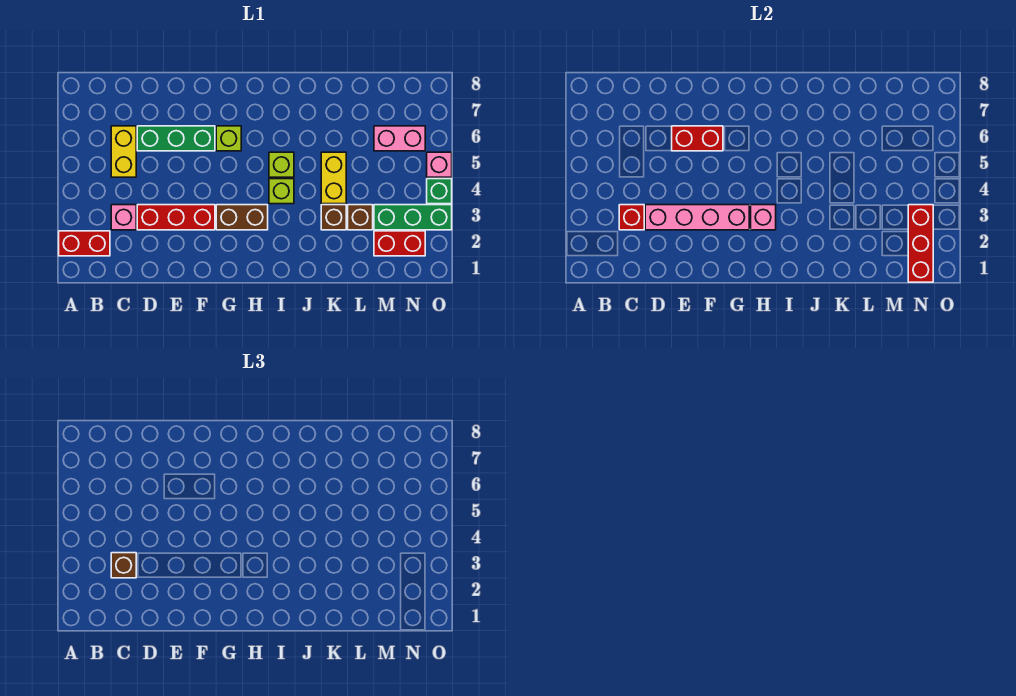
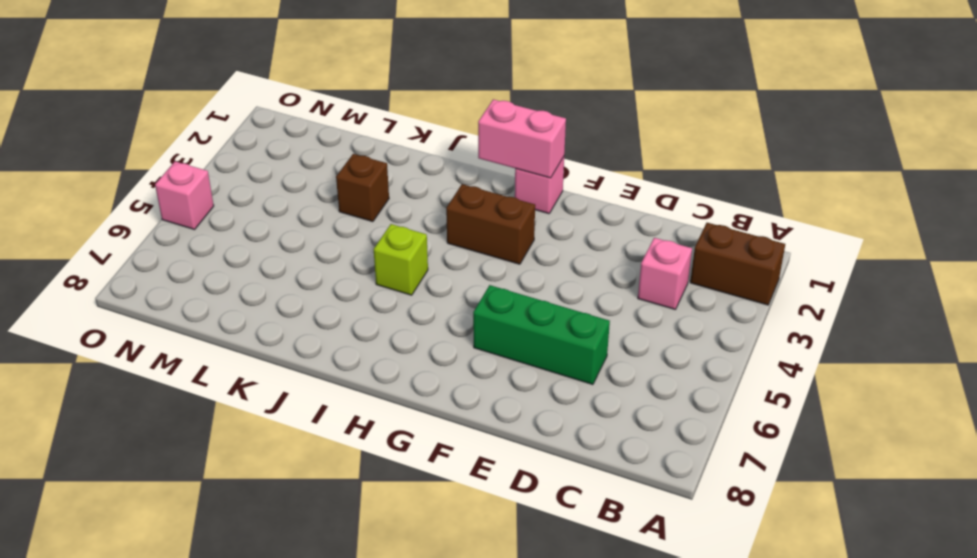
brown brick A2:B2 level 1 -> red brick A2:B2 level 1
pink brick G1 level 1 -> pink brick H3 level 2
pink brick G1:H1 level 2 -> pink brick M6:N6 level 1
none -> yellow brick C5:C6 level 1
none -> red brick D3:F3 level 1
none -> lime brick G6 level 1

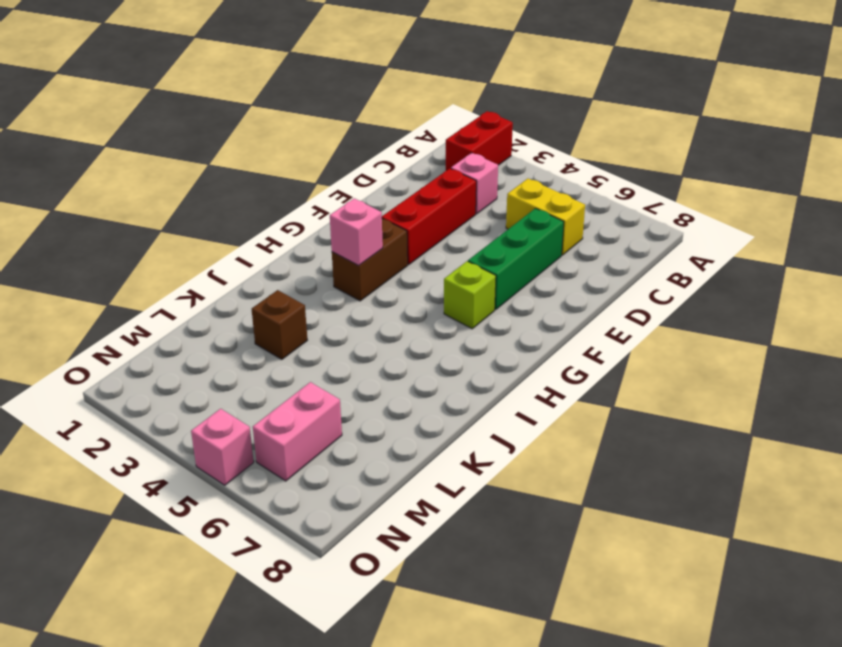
none -> lime brick I4 level 1
none -> lime brick I5 level 1
none -> yellow brick K4:K5 level 1

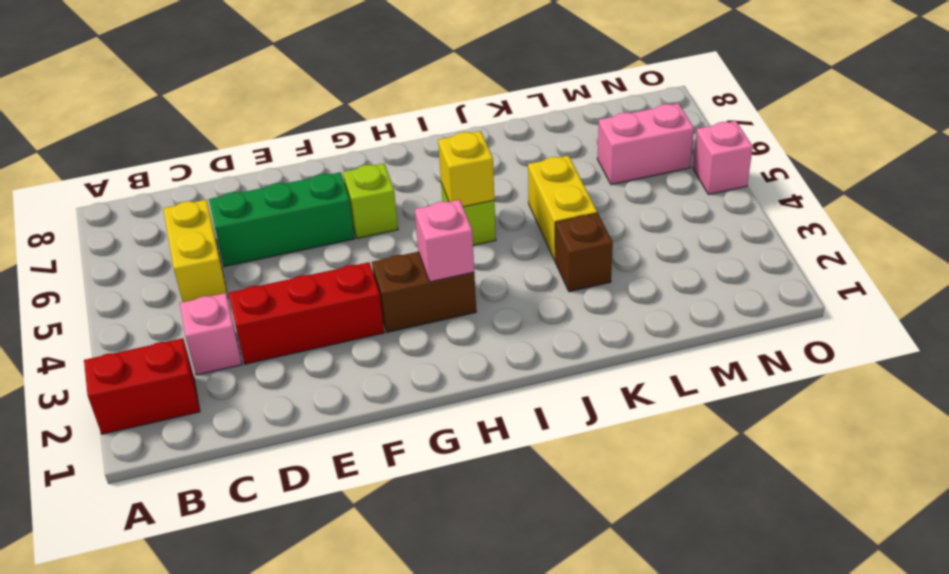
yellow brick I5 level 2 -> none
none -> lime brick I4 level 1
none -> brown brick L3 level 1
none -> red brick M2:N2 level 1

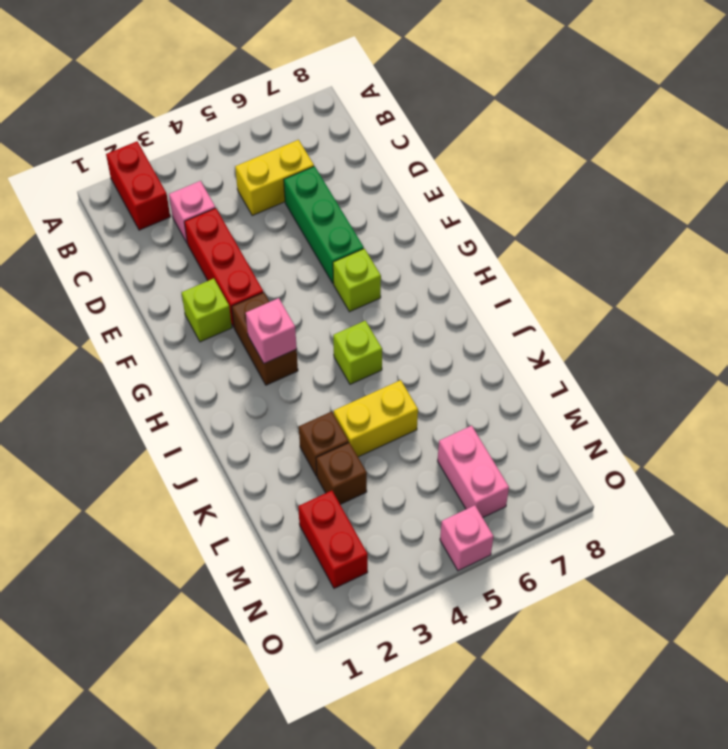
lime brick F2 level 1 -> lime brick I4 level 1
none -> green brick M3:O3 level 1
none -> green brick O4 level 1
none -> red brick C3 level 2

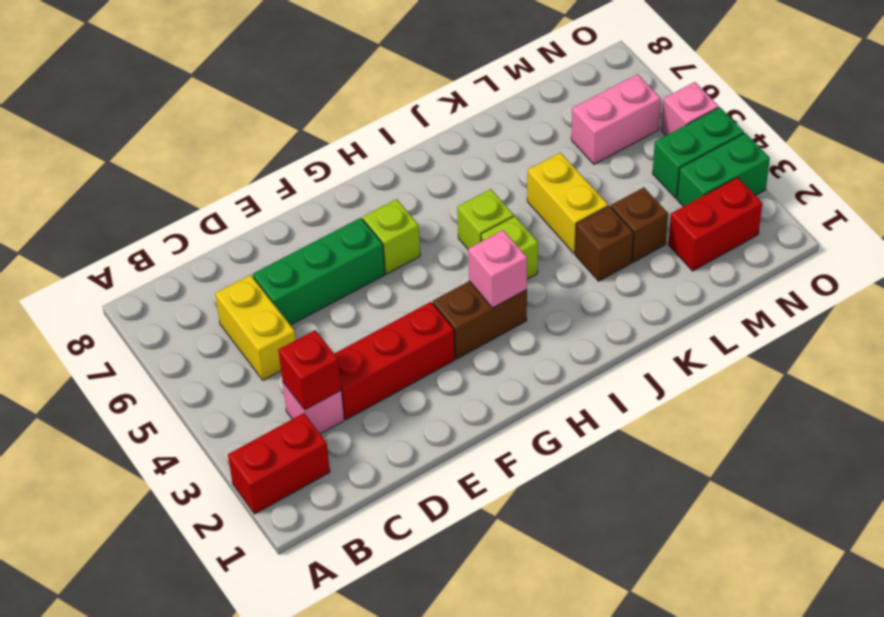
green brick N3:O3 level 1 -> green brick M3:O3 level 1
green brick N4:O4 level 1 -> green brick O4 level 1
none -> pink brick D3:G3 level 2
none -> red brick E6:F6 level 2
none -> red brick N1:N3 level 2

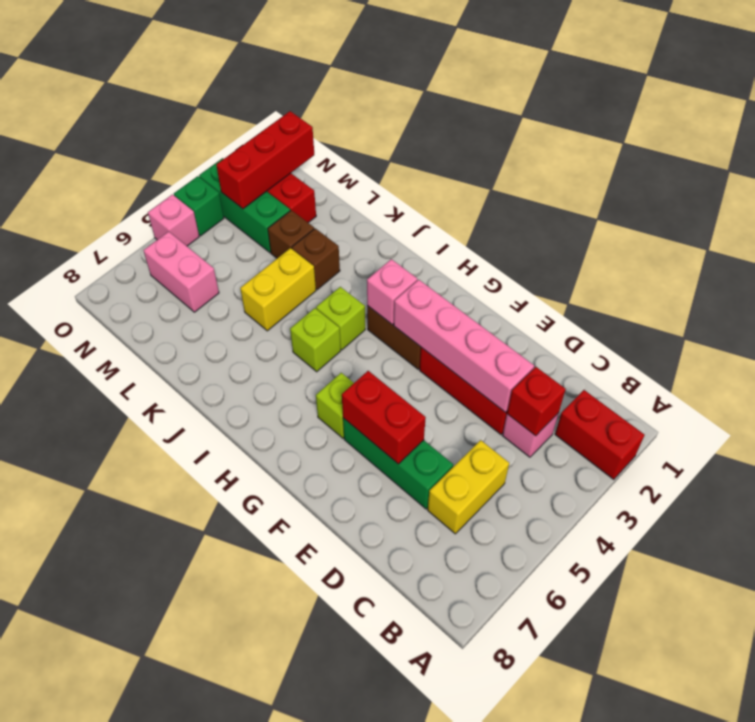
none -> brown brick C3 level 3

